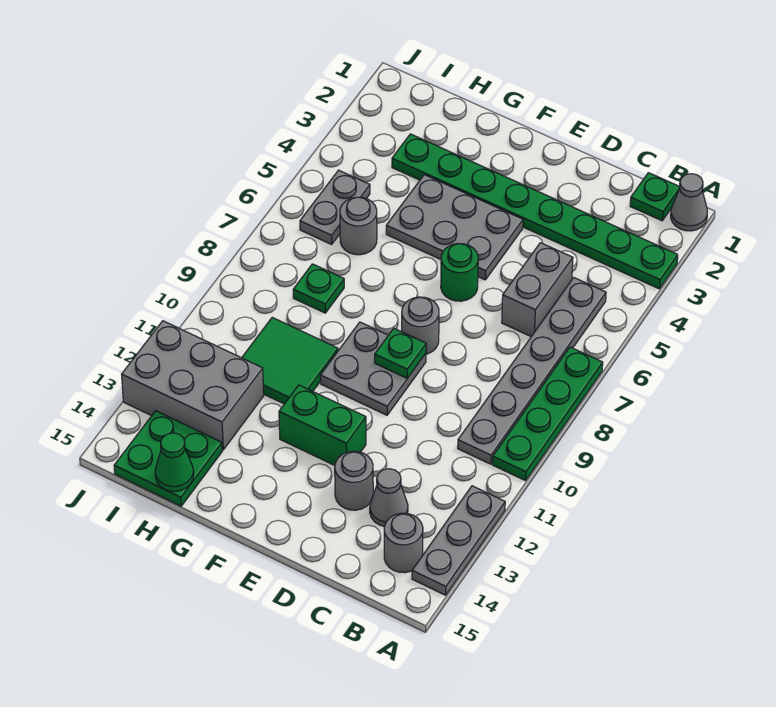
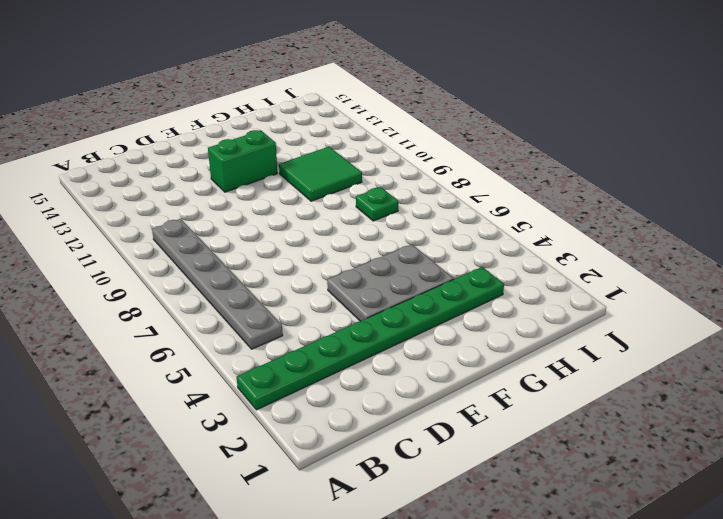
none -> grey cone A1 level 1
none -> green plate A7:A10 level 1
none -> grey plate A12:A14 level 1

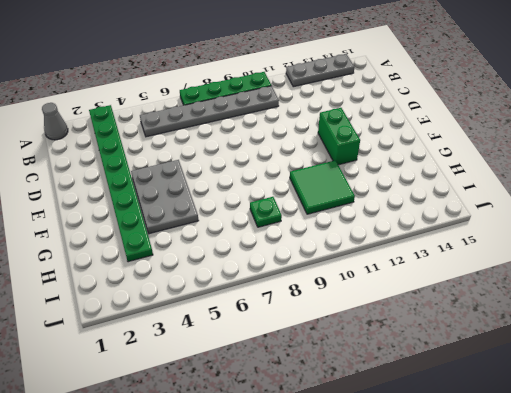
none -> green plate B1 level 1
none -> grey round brick B14 level 1
none -> grey brick C5:C6 level 1

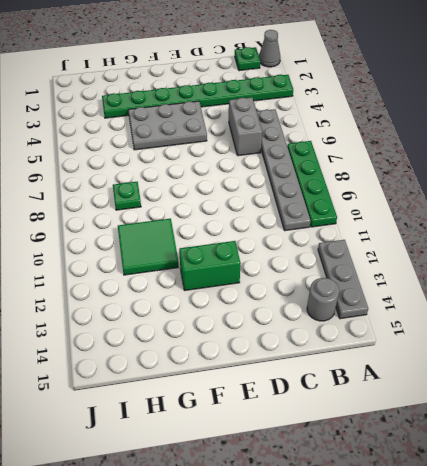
none -> grey cone C13 level 1
none -> grey round brick D13 level 1
none -> green round brick E6 level 1

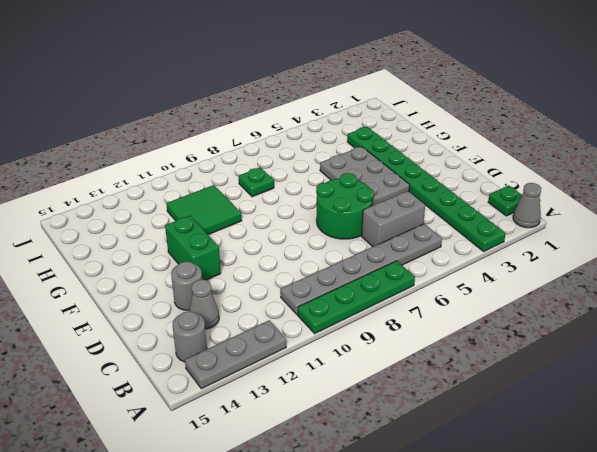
green round brick D6:E7 level 1 -> green round brick E6 level 1
none -> grey round brick E8 level 1
none -> grey plate E9:F10 level 1
none -> grey round brick H6 level 1

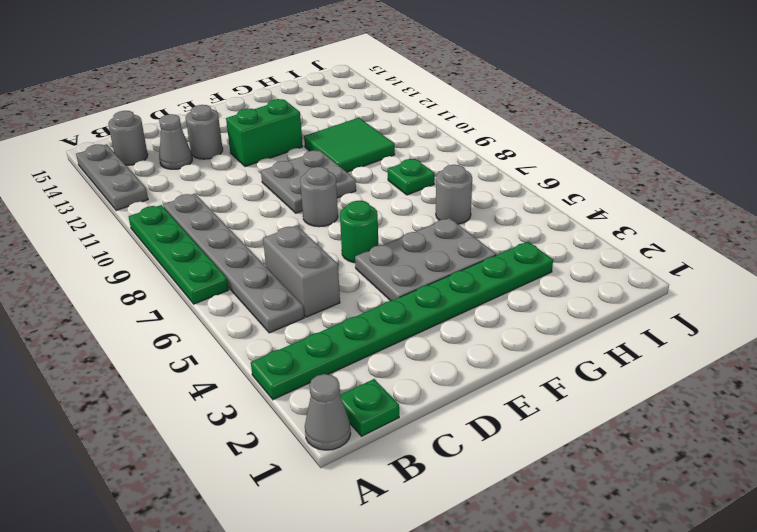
none -> grey brick H12:J13 level 1
none -> green plate H14:I15 level 1
none -> grey plate I5:I6 level 1

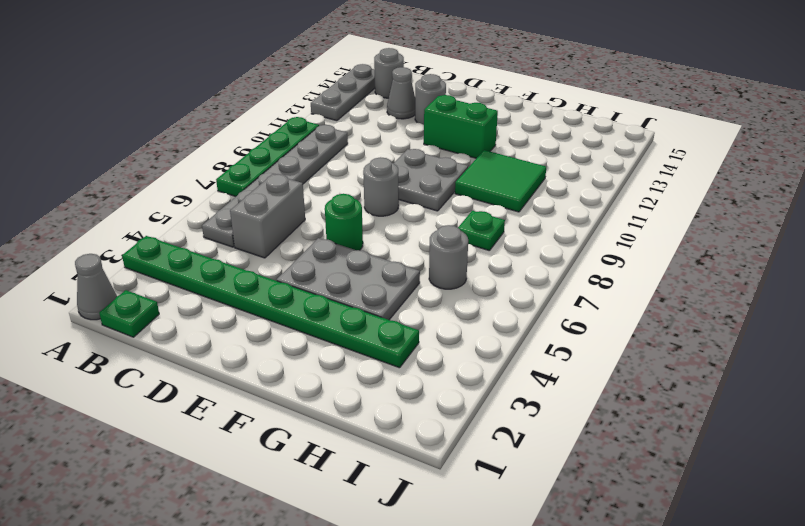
none -> grey brick H12:J13 level 1
none -> green plate H14:I15 level 1
none -> grey plate I5:I6 level 1

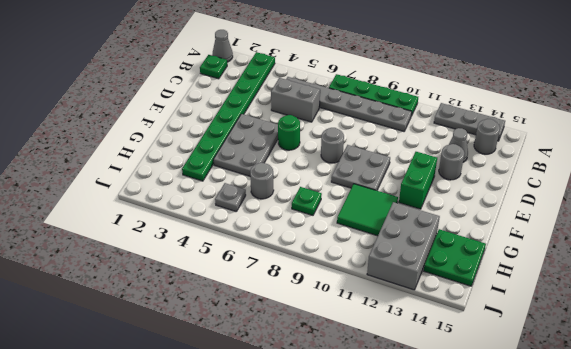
grey plate I5 level 1 -> grey plate I5:I6 level 1
none -> green plate E9 level 2
none -> green cone H15 level 2

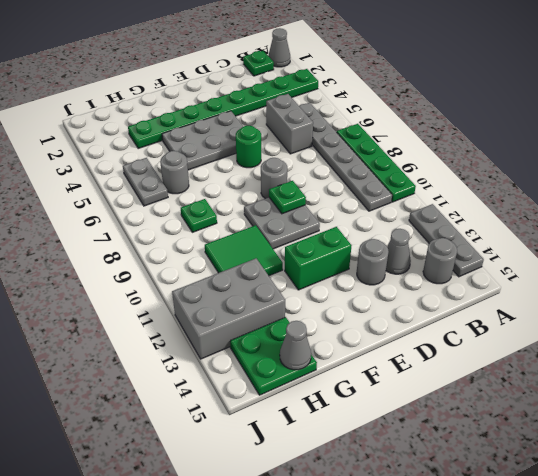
grey cone H15 level 2 -> green cone H15 level 2

